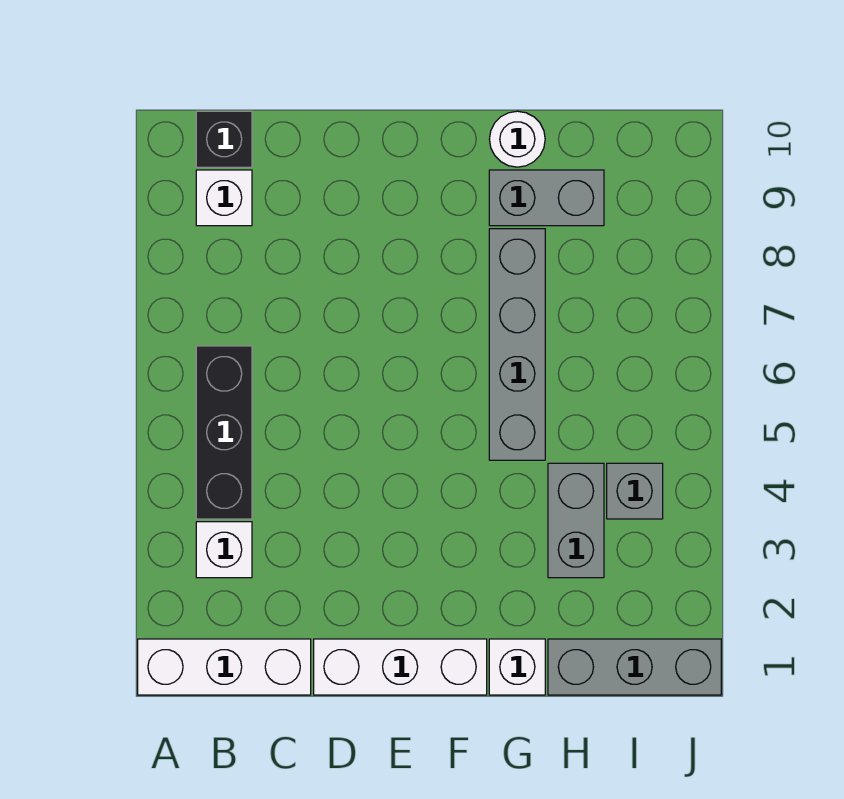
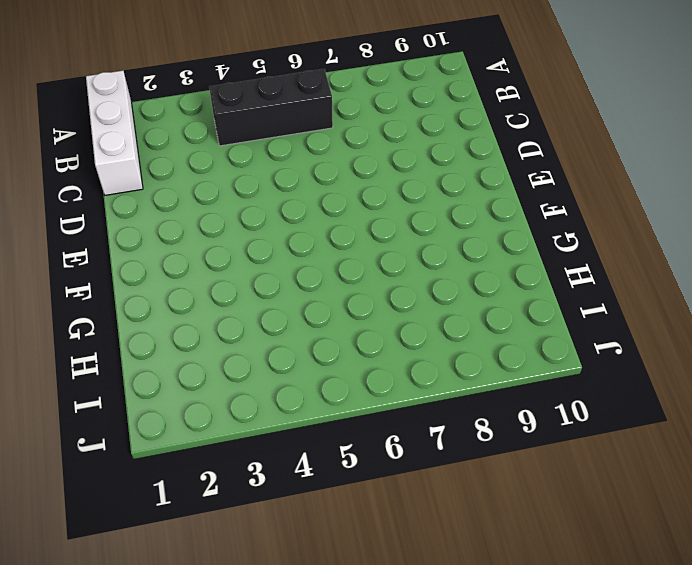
none -> white brick B3 level 1
none -> white brick B9 level 1
none -> black brick B10 level 1

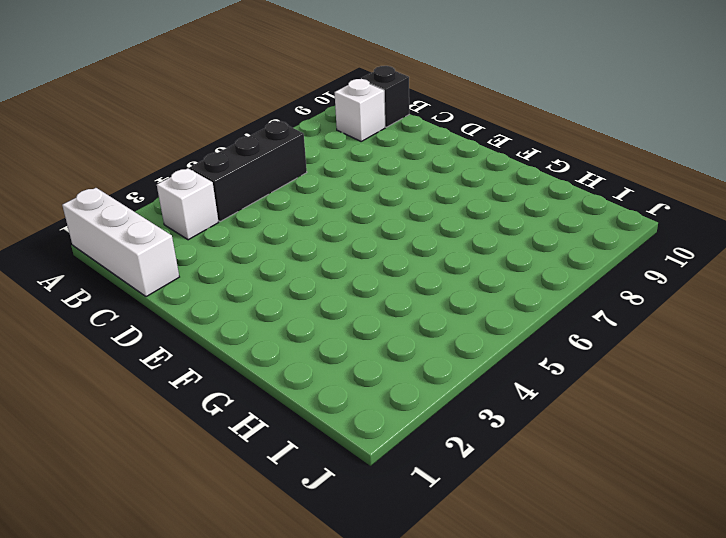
none -> white brick D1:F1 level 1
none -> white brick G1 level 1
none -> grey brick G5:G8 level 1

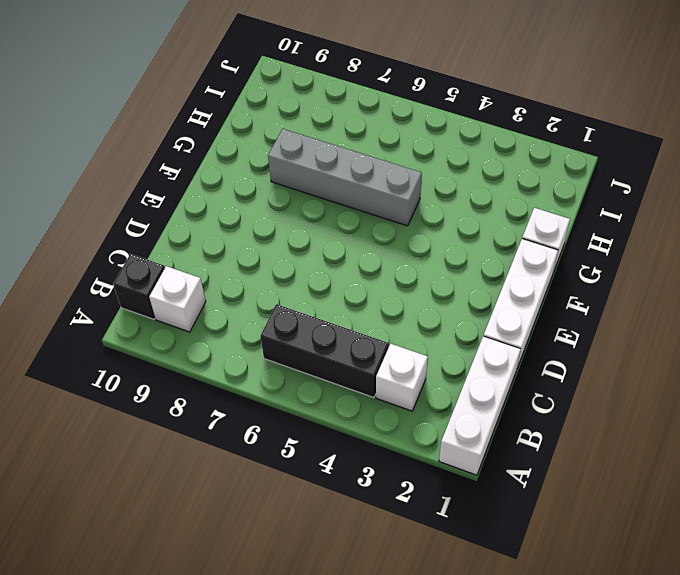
none -> grey brick G9:H9 level 1
none -> white round brick G10 level 1
none -> grey brick H1:J1 level 1

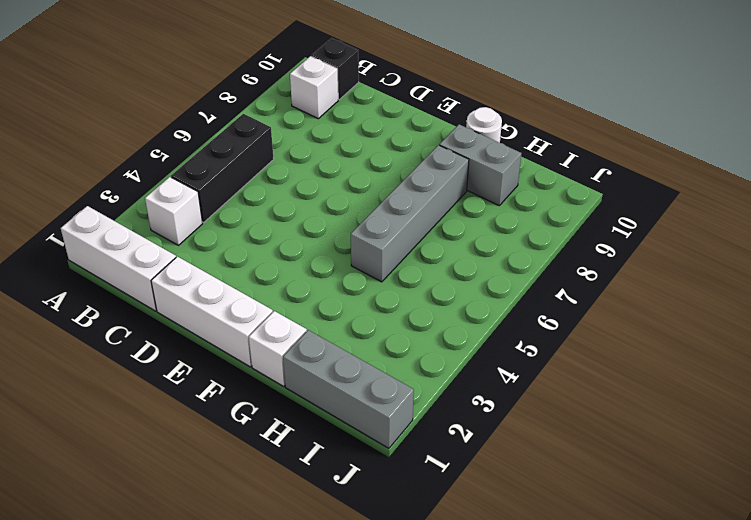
none -> grey brick H3:H4 level 1
none -> grey brick I4 level 1

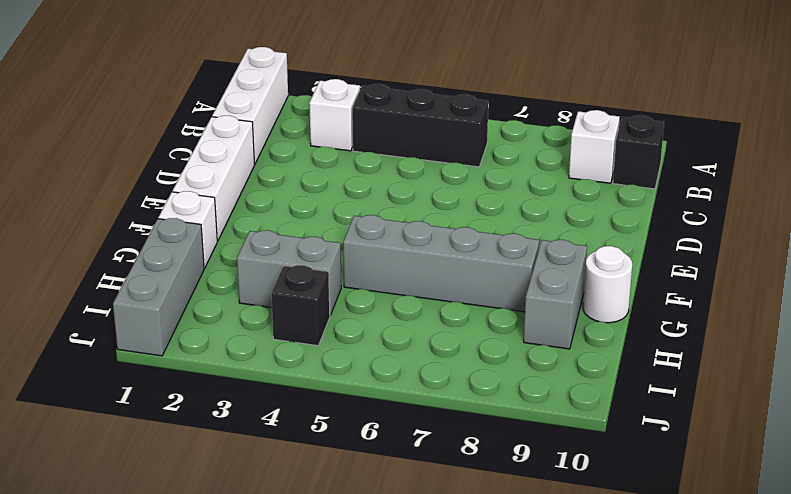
black brick I4 level 1 -> grey brick I4 level 1

